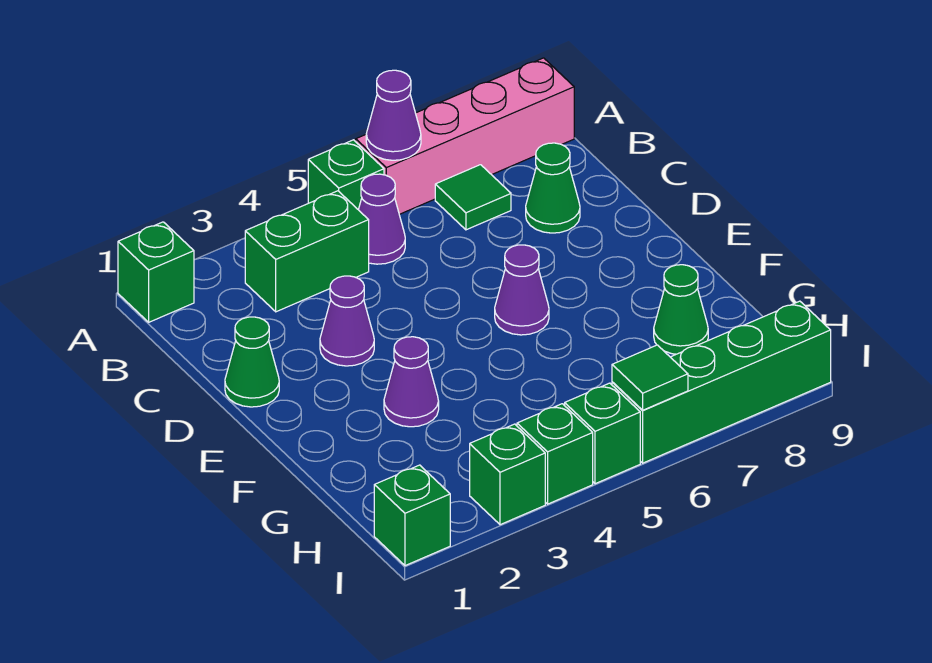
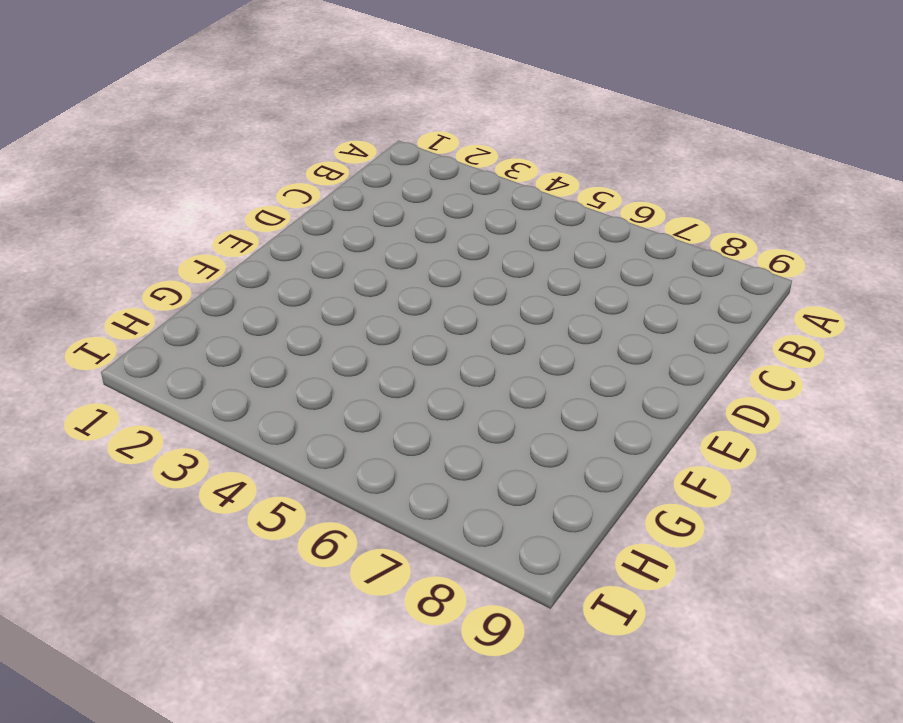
none -> green brick A1 level 1
none -> green brick A5 level 1
none -> pink brick A6:A9 level 1

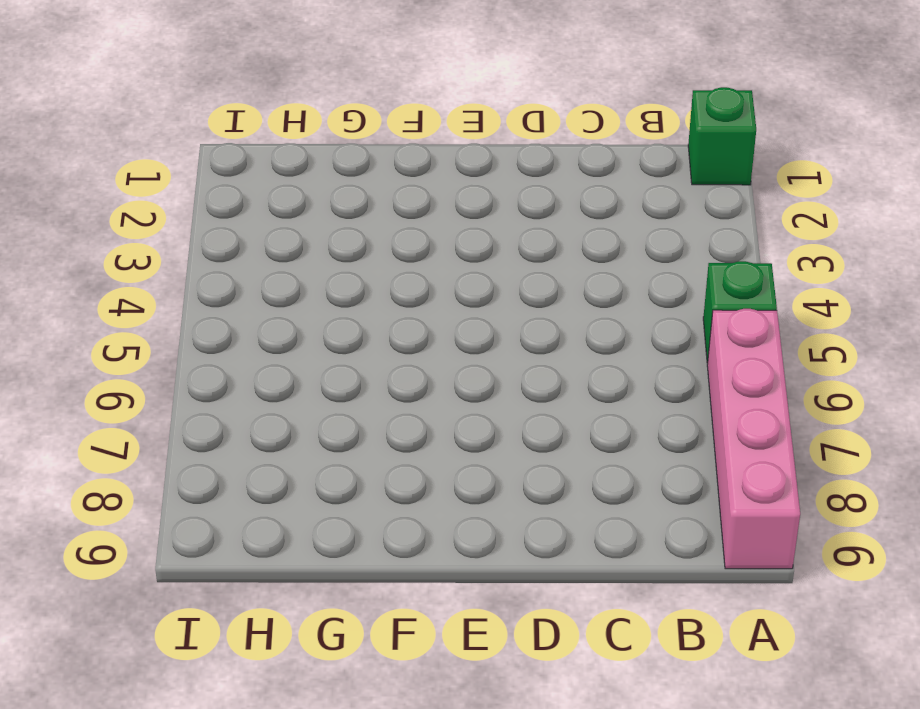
none -> green brick B3:B4 level 1
none -> purple cone B5 level 1
none -> green tile B7 level 1

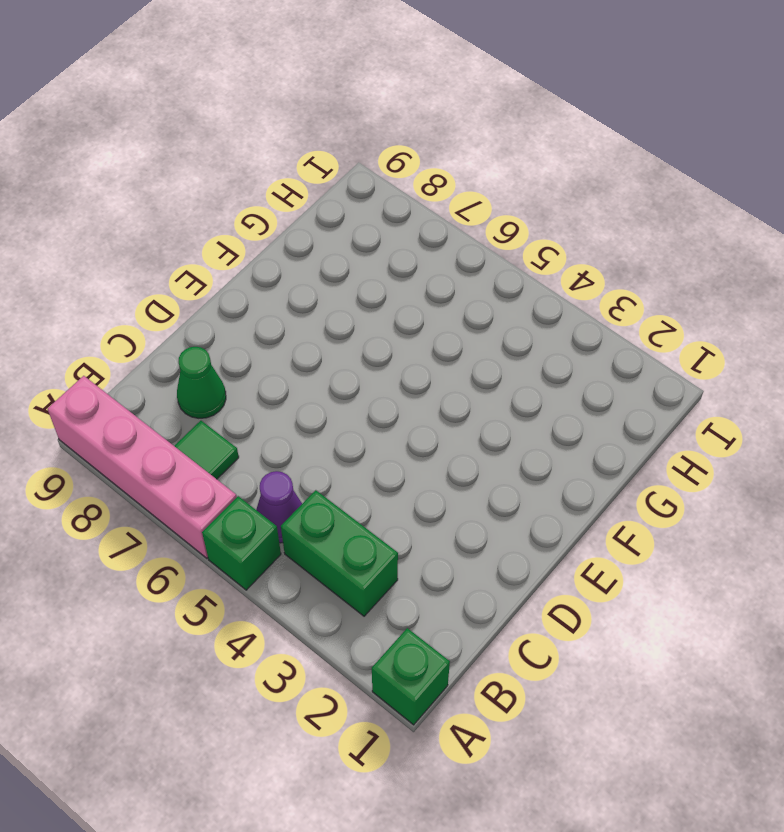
none -> green cone D1 level 1
none -> purple cone D3 level 1
none -> purple cone E6 level 1

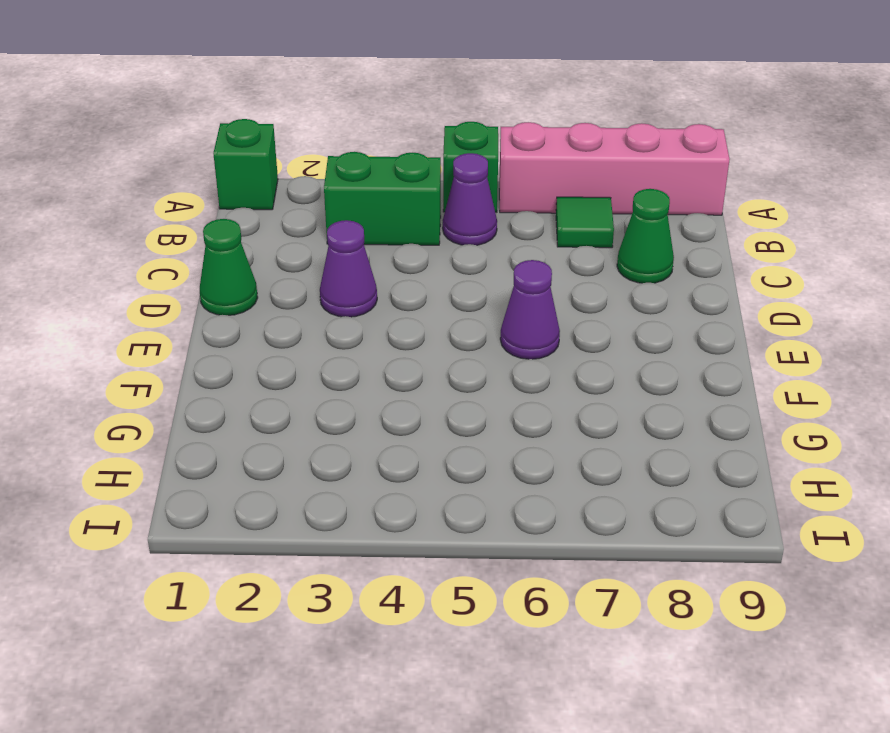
none -> purple cone F3 level 1
none -> green cone G8 level 1
none -> green brick I1 level 1

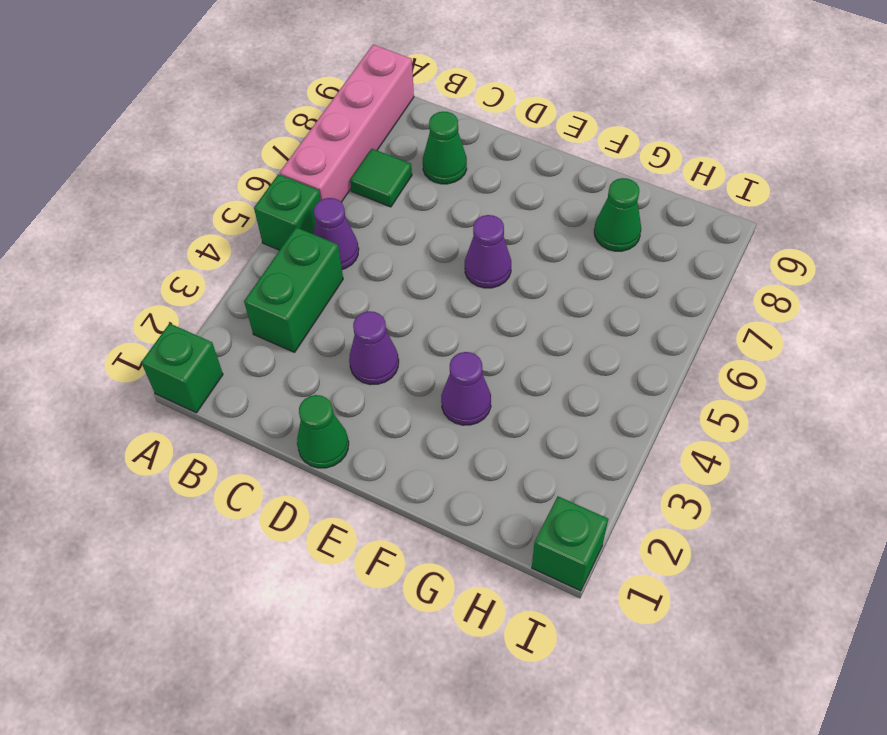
none -> green brick I3 level 1
none -> green brick I4 level 1
none -> green brick I5 level 1

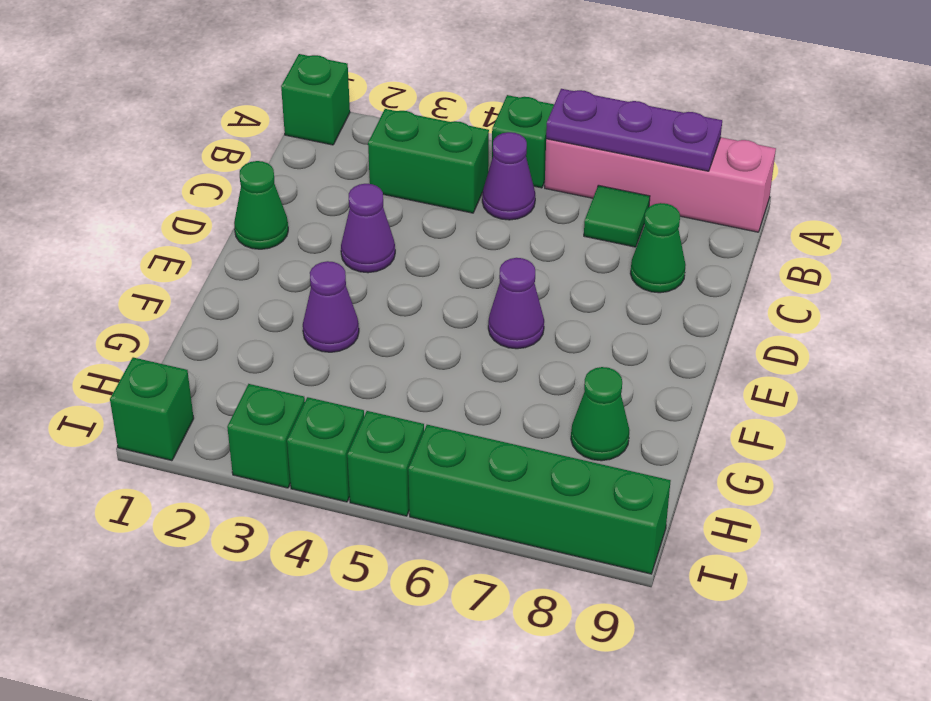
purple plate A6:A8 level 2 -> purple cone A6 level 2
none -> green tile I6 level 2

